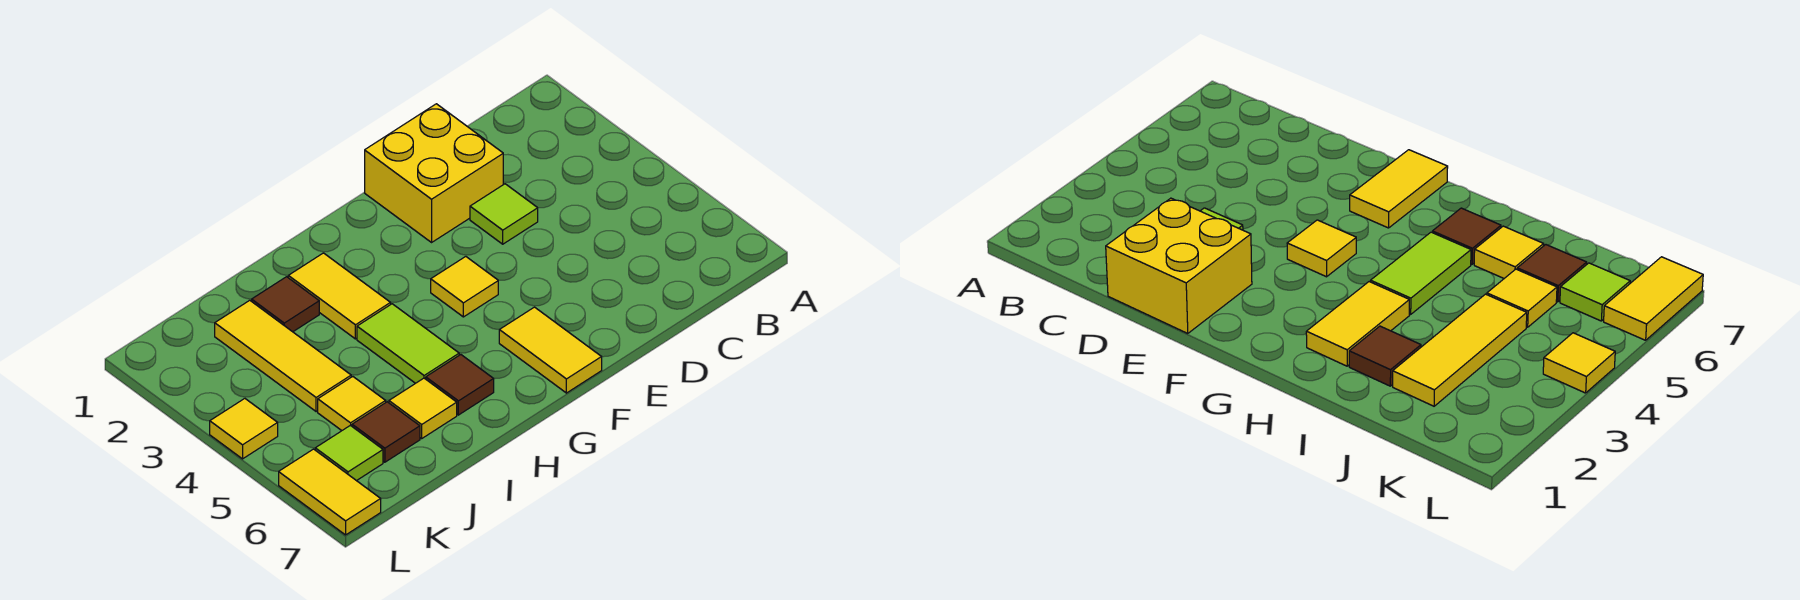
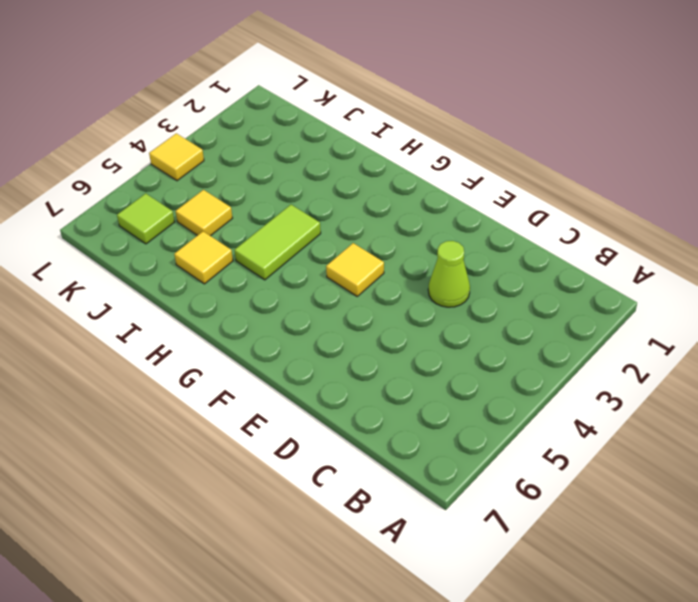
lime cone D3 level 1 -> lime tile D3 level 1
none -> yellow brick D1:E2 level 1
none -> yellow tile F6:F7 level 1
none -> yellow tile H2:H3 level 1

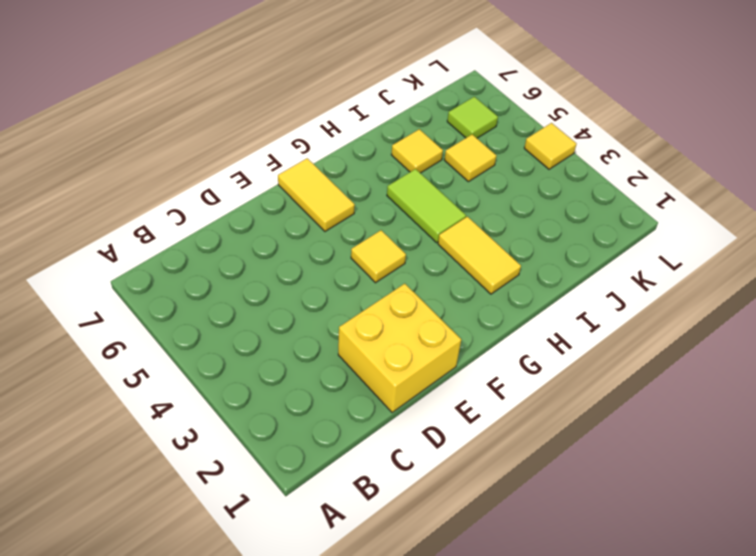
none -> lime tile D3 level 1
none -> brown tile H6 level 1
none -> brown tile I2 level 1

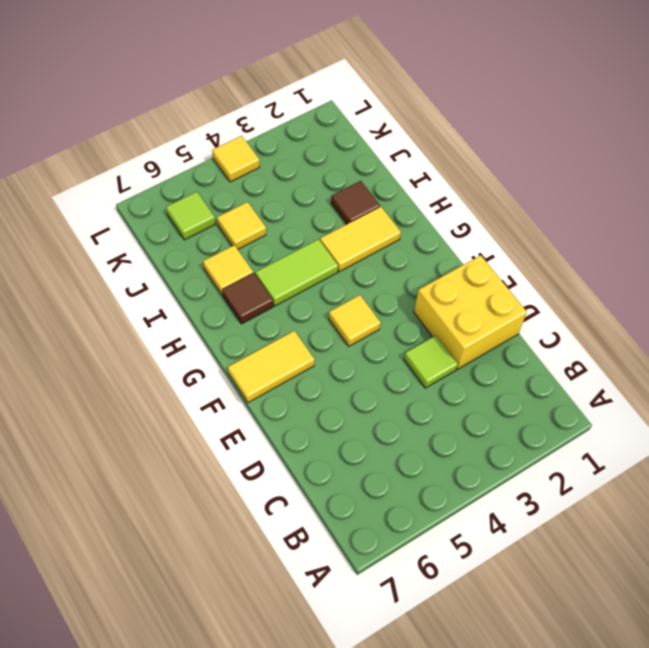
none -> yellow tile J2:J4 level 1
none -> brown tile J6 level 1
none -> yellow tile L6:L7 level 1

